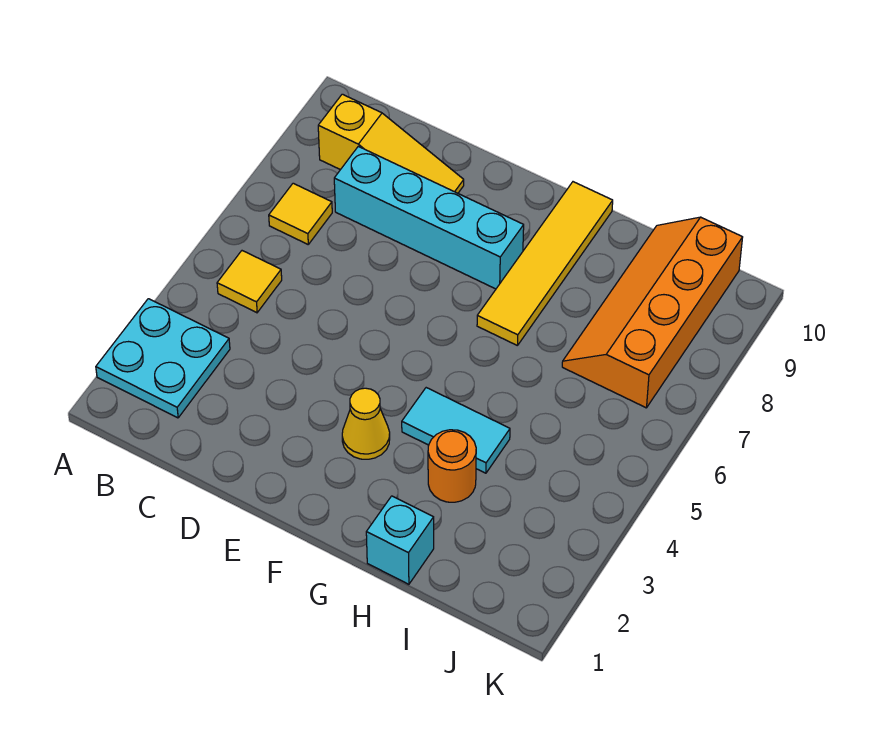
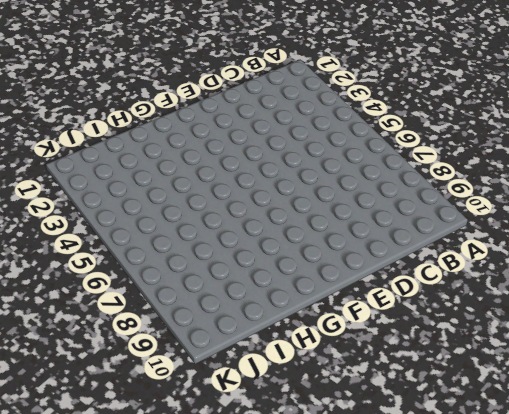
none -> cyan plate A2:B3 level 1
none -> yellow tile B5 level 1

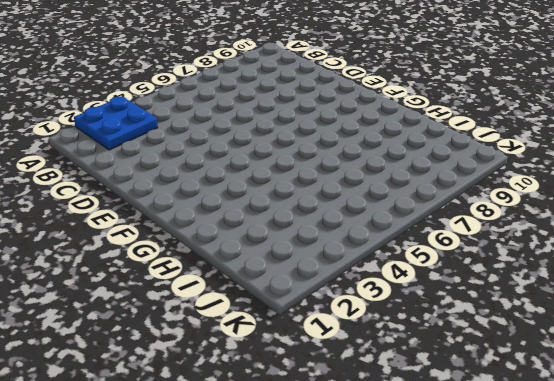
blue plate A2:B3 level 1 -> cyan plate A2:B3 level 1
none -> yellow tile B5 level 1
none -> yellow tile B7 level 1

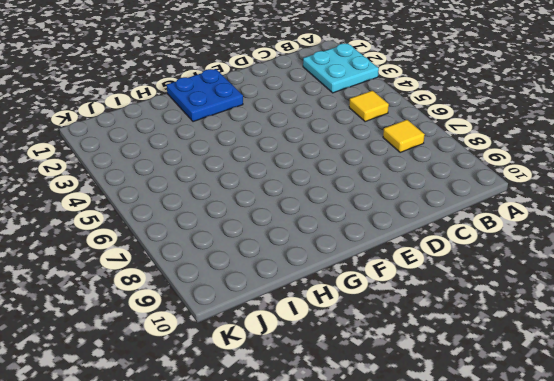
blue plate F1:G2 level 1 -> none
none -> yellow slope B9:D9 level 1 top B
none -> cyan brick C8:F8 level 1

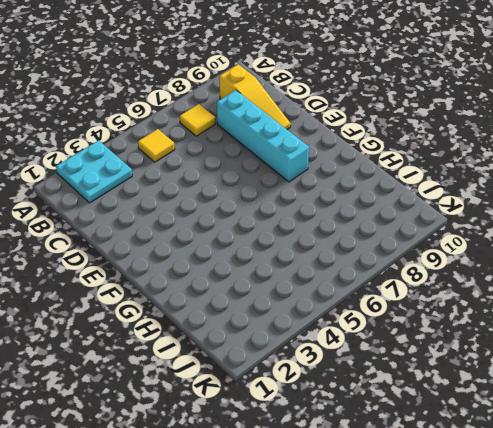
none -> yellow cone F3 level 1
none -> cyan tile G4:H4 level 1

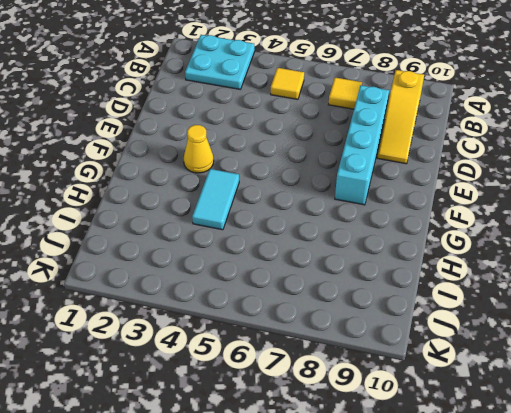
none -> yellow tile G7:G10 level 1
none -> cyan brick H1 level 1

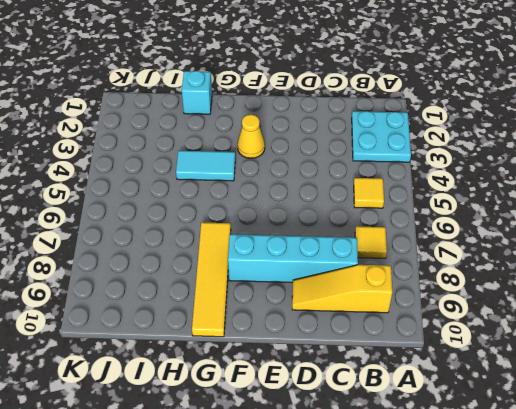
none -> orange round brick H3 level 1
none -> orange slope I7:J10 level 1 top J

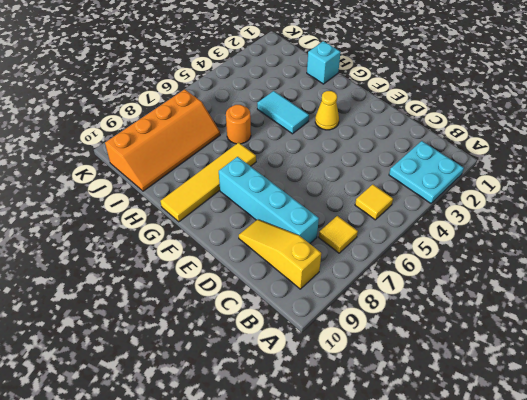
orange round brick H6 level 1 -> orange round brick H3 level 1

